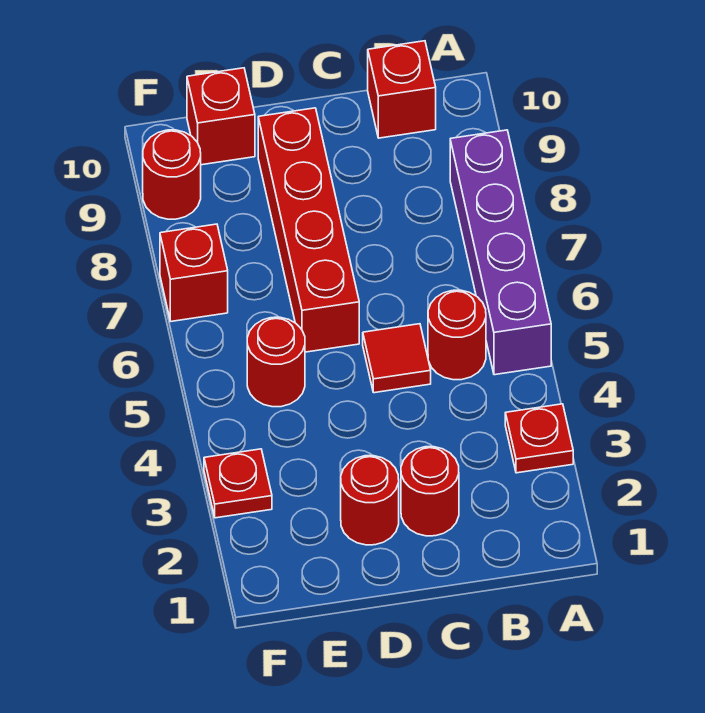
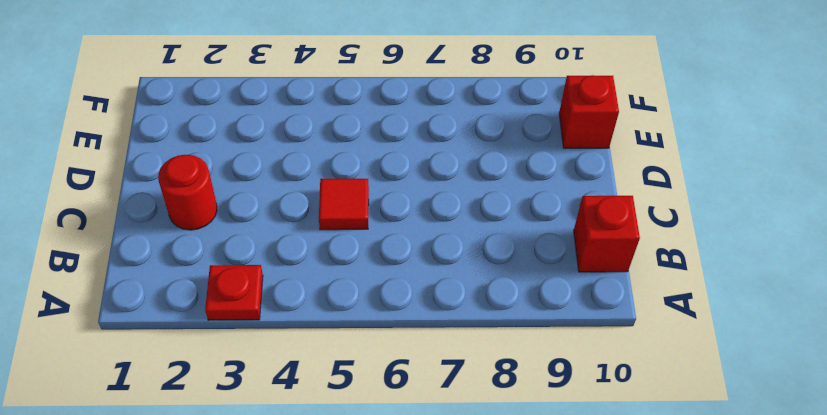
none -> purple brick A5:A8 level 1
none -> red round brick B5 level 1
none -> red round brick D2 level 1

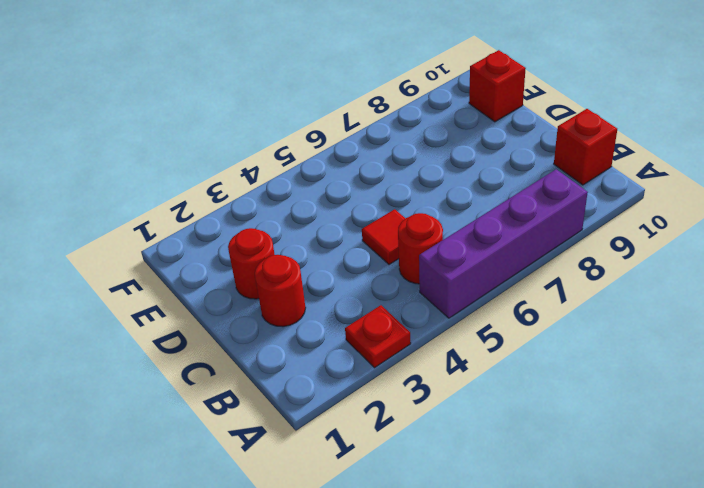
none -> red brick D6:D9 level 1
none -> red round brick E5 level 1
none -> red plate F3 level 1

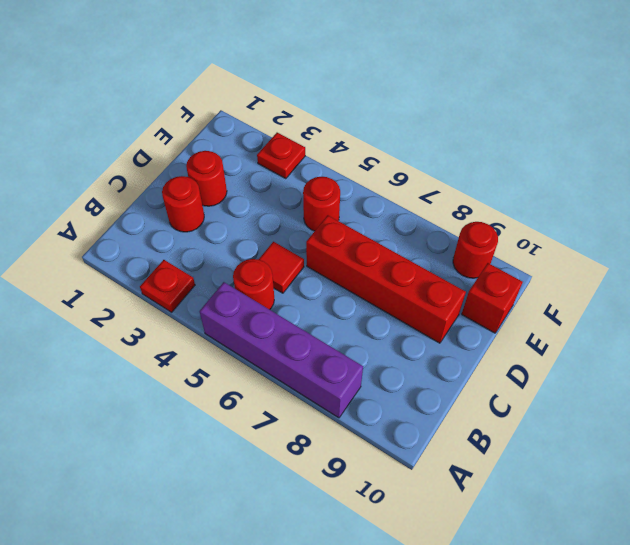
none -> red brick B10 level 1
none -> red brick F7 level 1

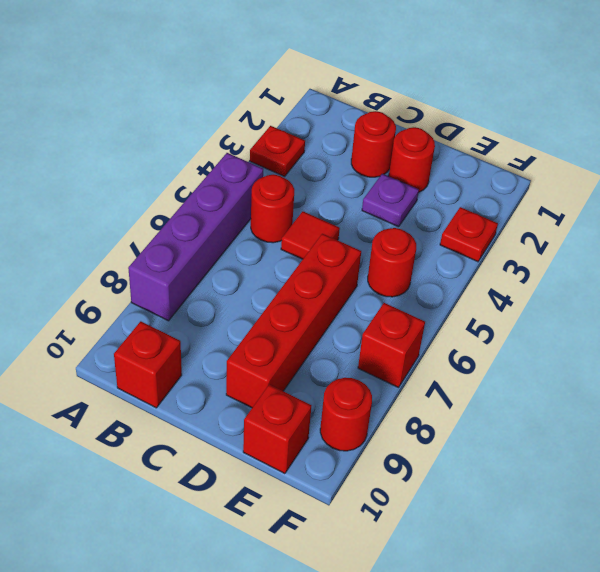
purple plate D3 level 1 -> none

